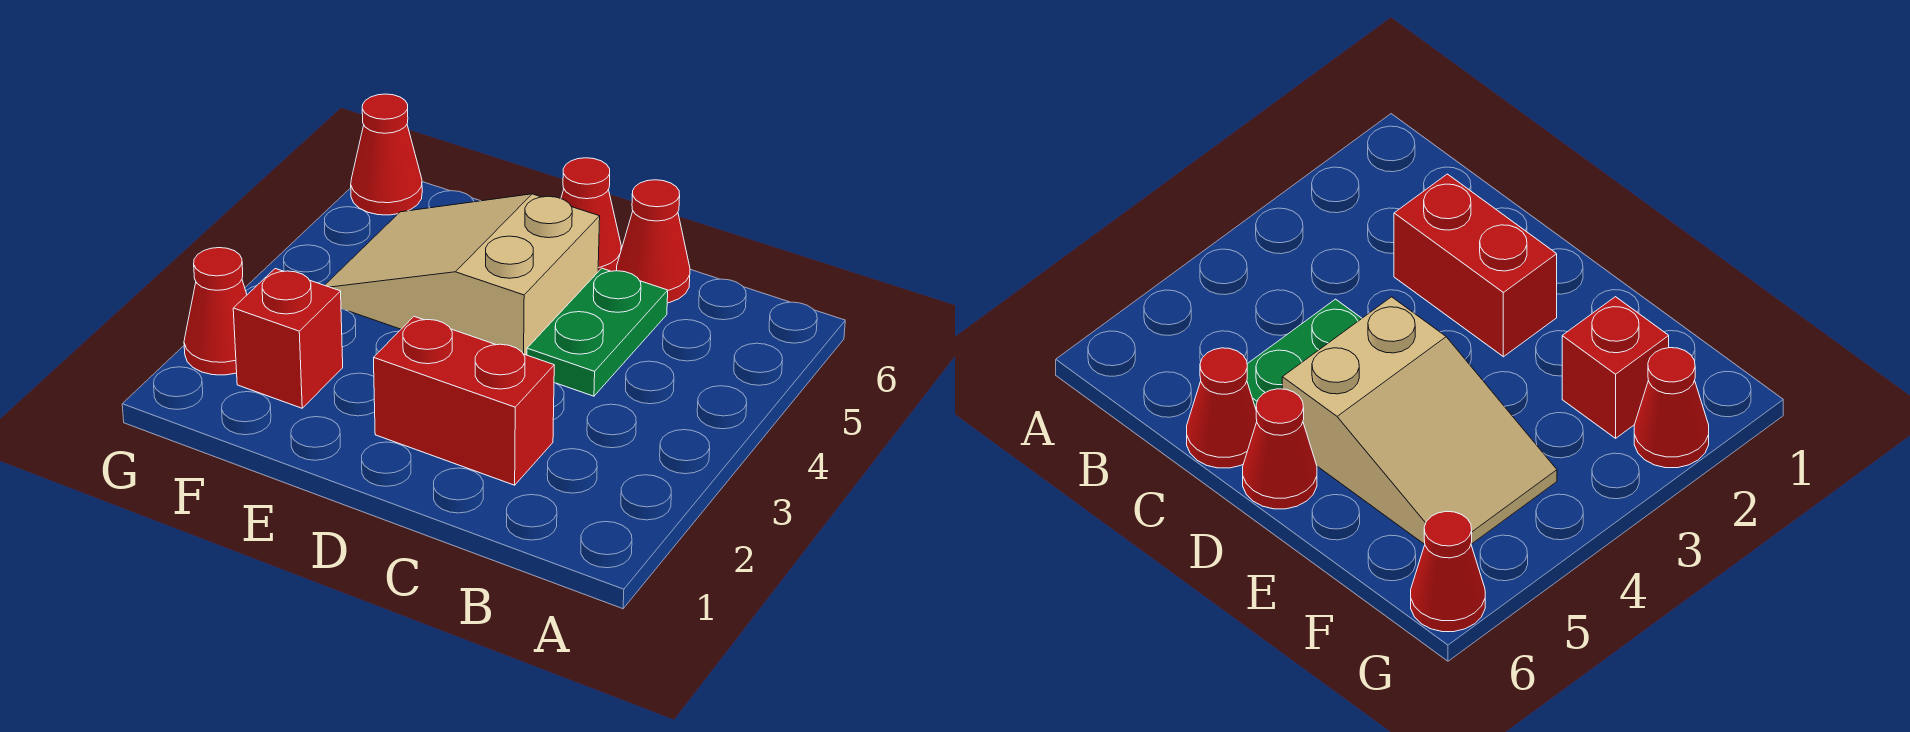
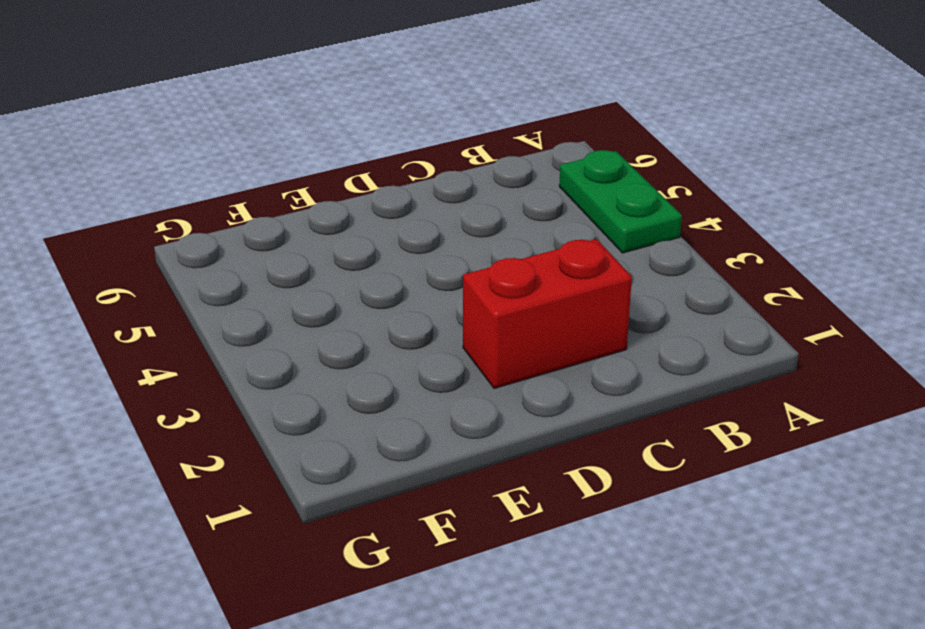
green plate A4:A5 level 1 -> green plate C4:C5 level 1
none -> red cone C6 level 1
none -> tan slope D4:F5 level 1 top D

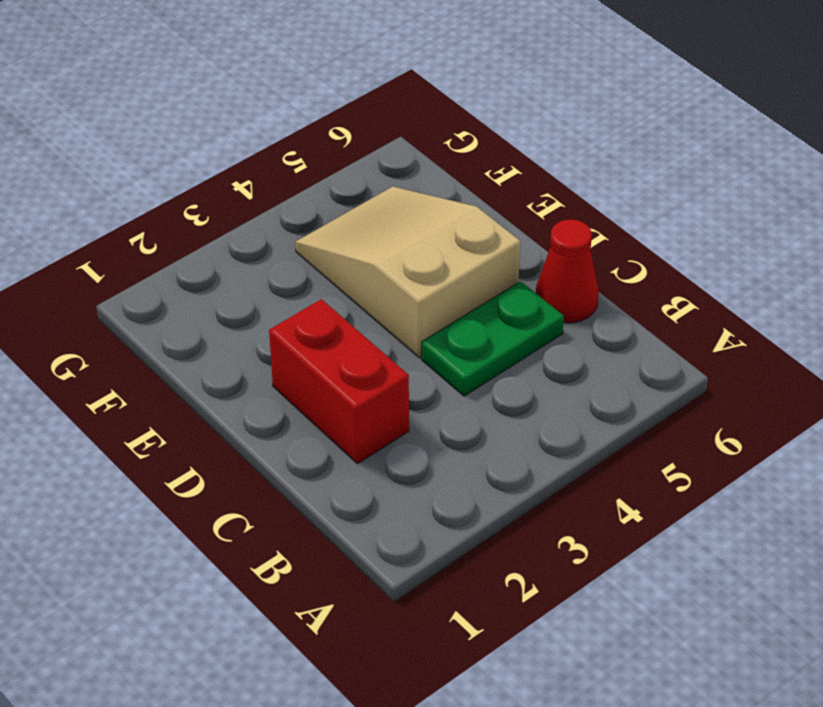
none -> red cone D6 level 1
none -> red brick F2 level 1

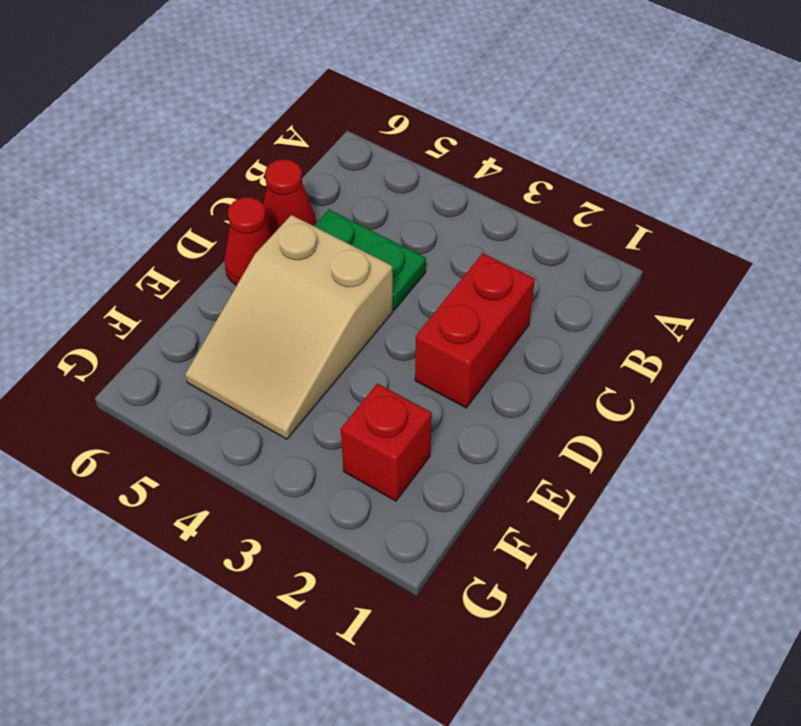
none -> red cone G2 level 1
none -> red cone G6 level 1

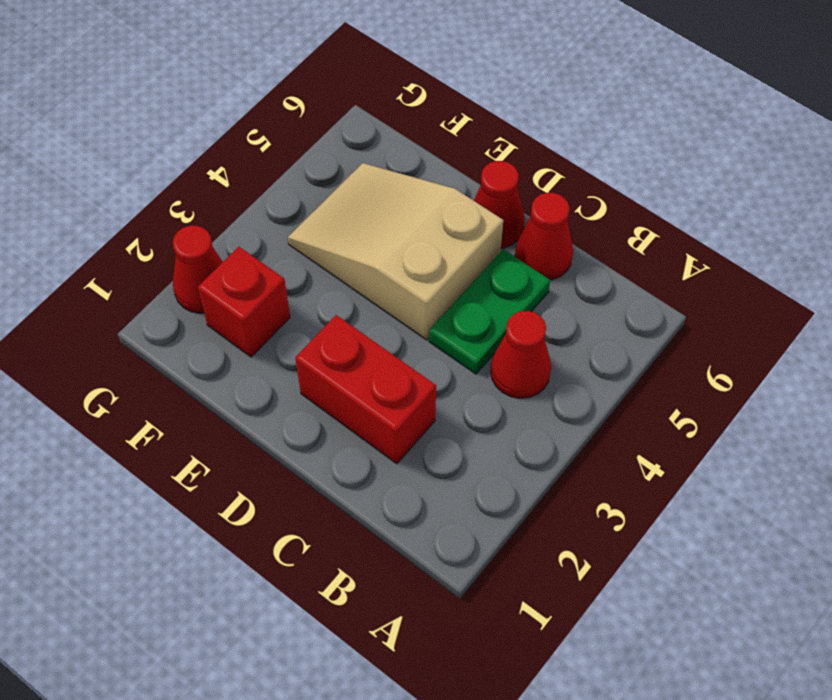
red cone B4 level 1 -> red cone G6 level 1

